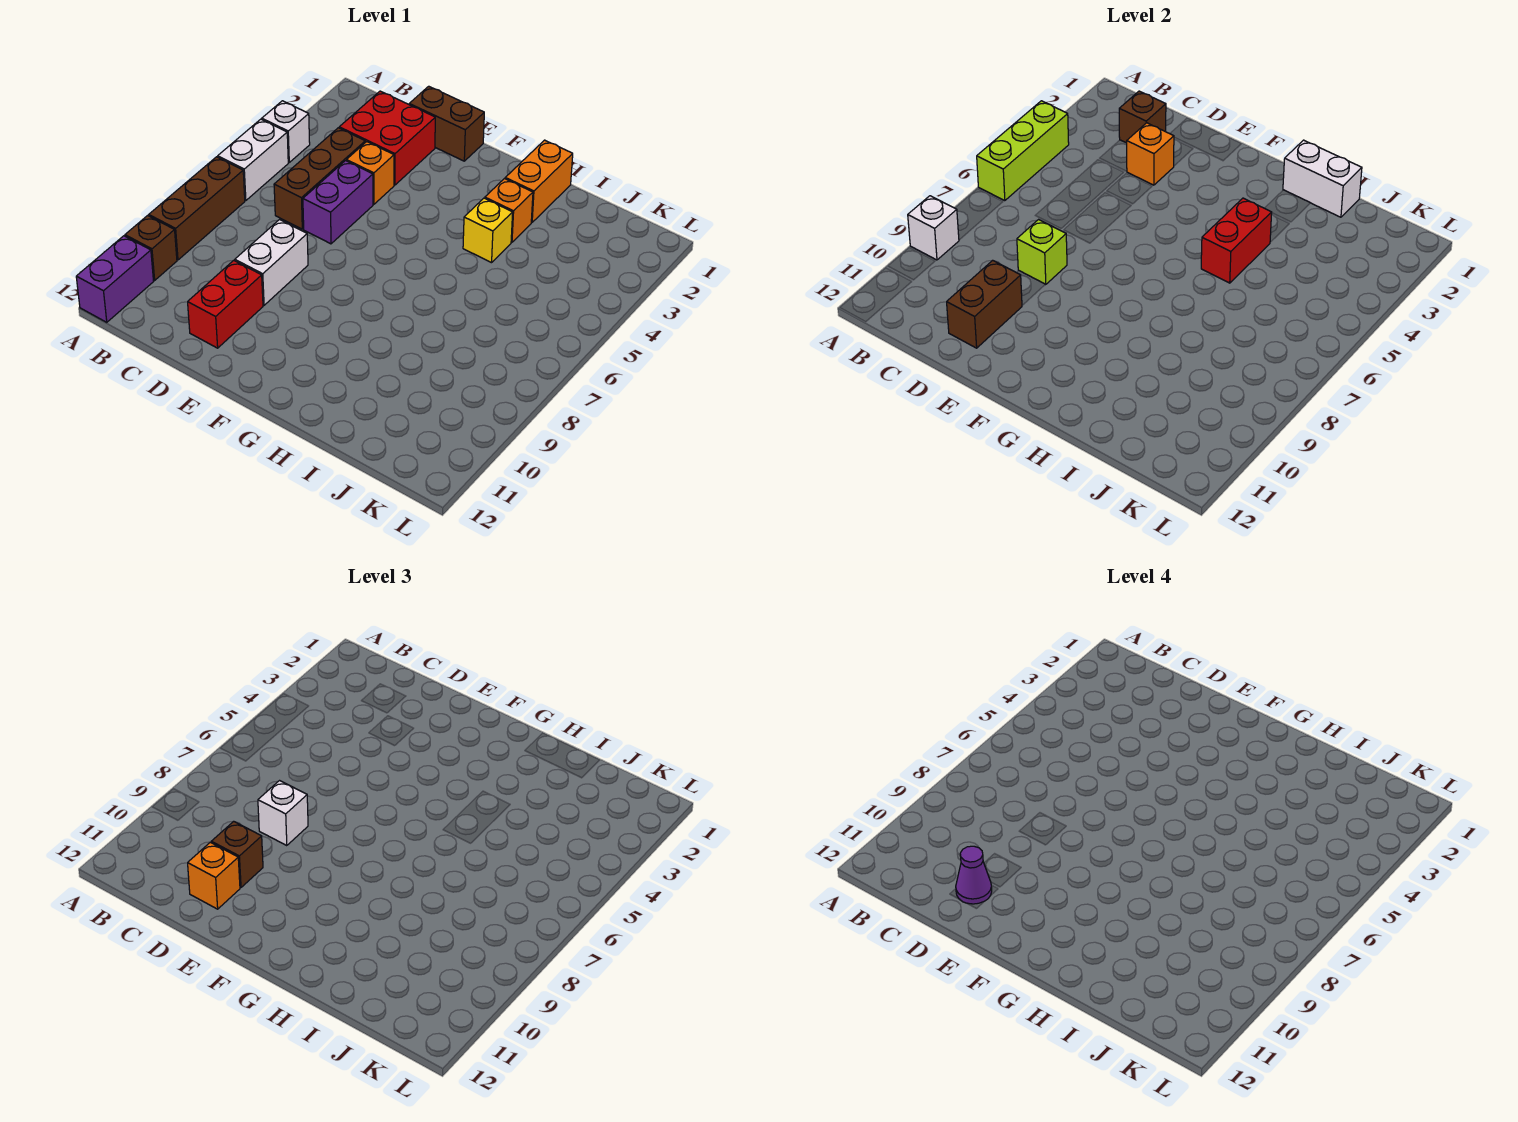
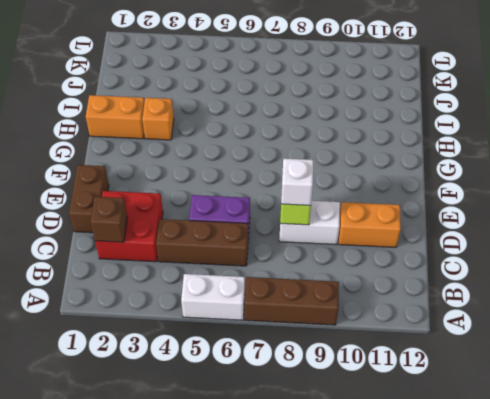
orange brick D10:D11 level 1 -> red brick D10:D11 level 1
none -> white brick A4 level 1
none -> brown brick A10 level 1
none -> purple brick A11:A12 level 1

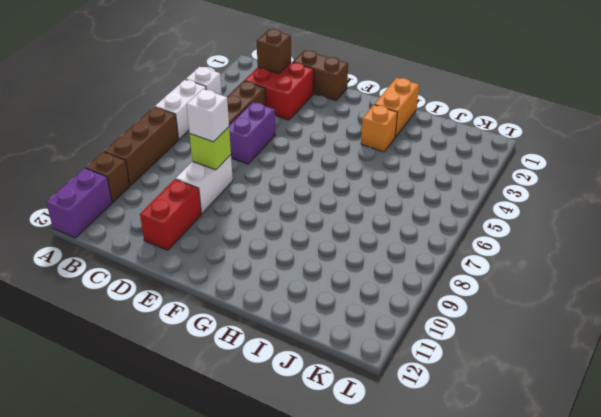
none -> orange brick D4 level 1
none -> yellow brick H4 level 1
none -> lime brick A4:A6 level 2

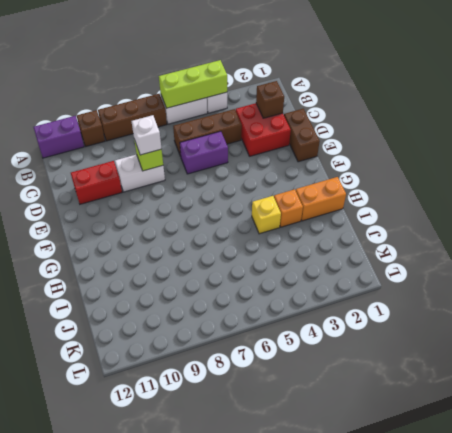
none -> orange brick D4 level 1
none -> white brick A9 level 2
none -> orange brick D3 level 2

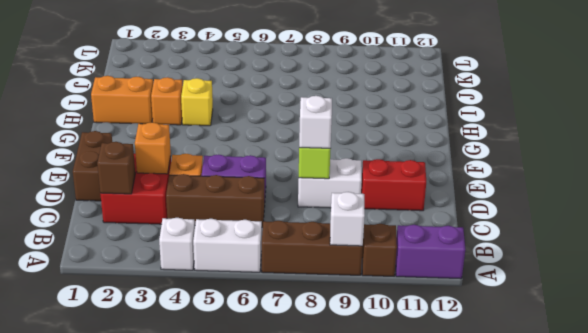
none -> lime brick A4:A6 level 2
none -> brown brick D10:D11 level 2
none -> white brick H1:I1 level 2

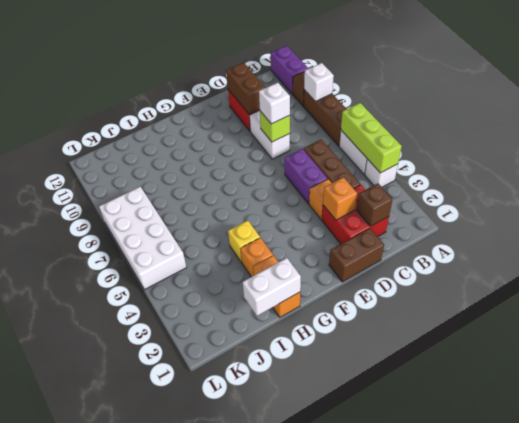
white brick K5:L8 level 1 -> none
none -> red brick H4:H5 level 2
none -> brown brick D10 level 3
none -> orange brick D11 level 3

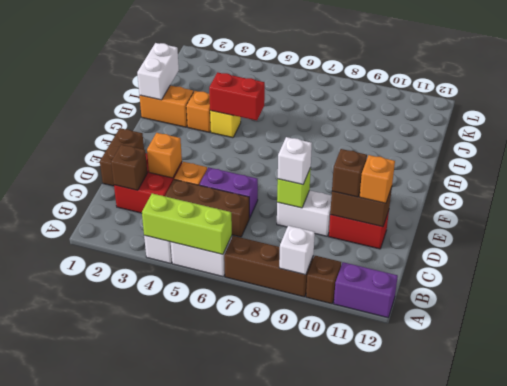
none -> purple cone D11 level 4

